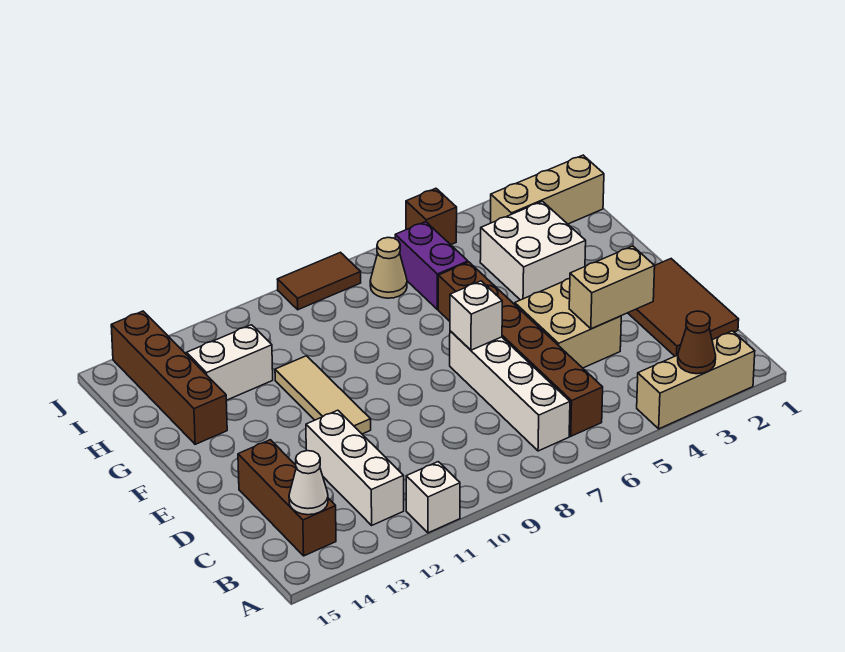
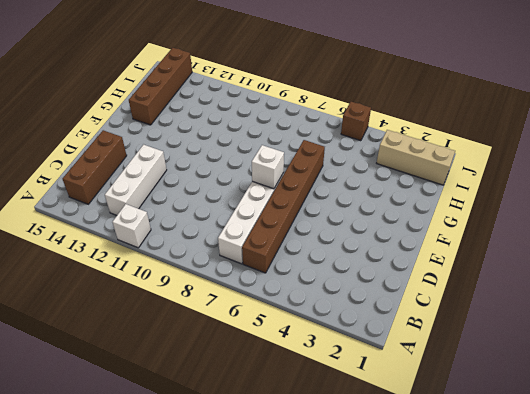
none -> tan brick A2:A4 level 1
none -> brown tile C1:E2 level 1
none -> tan brick D4:E5 level 1

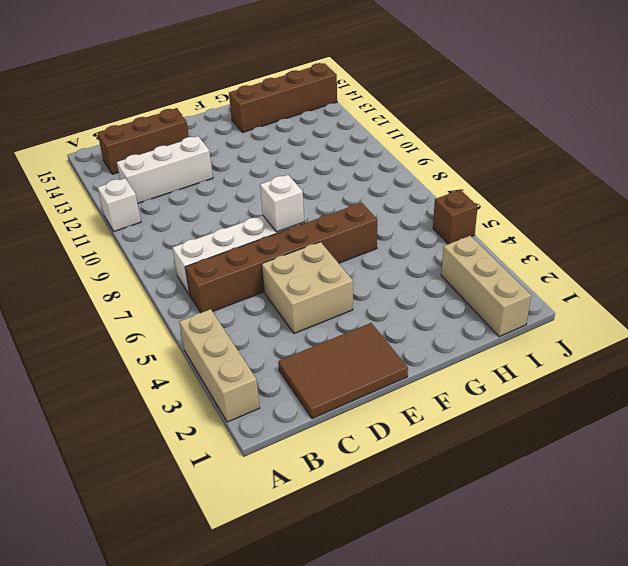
none -> tan tile E11:G11 level 1
none -> white brick G3:H4 level 1
none -> purple brick H6:I6 level 1

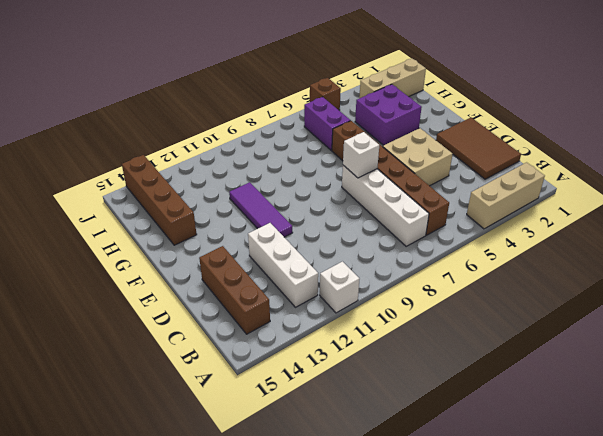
purple tile E11:G11 level 1 -> tan tile E11:G11 level 1
purple brick G3:H4 level 1 -> white brick G3:H4 level 1
none -> white brick H12:H13 level 1
none -> tan cone I7 level 1
none -> brown tile J8:J9 level 1

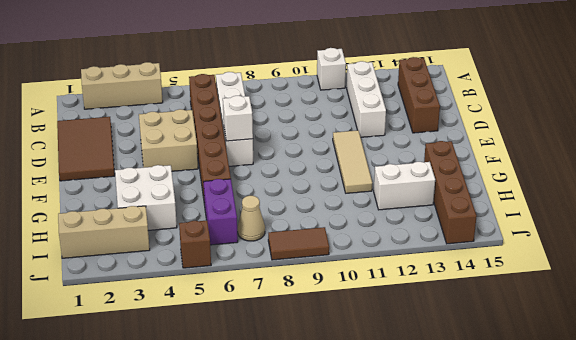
none -> brown cone A3 level 2
none -> white cone B14 level 2
none -> tan brick D3:D4 level 2

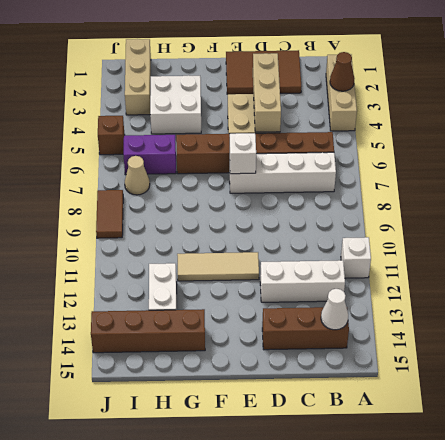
tan brick D3:D5 level 2 -> tan brick D3:D4 level 2

